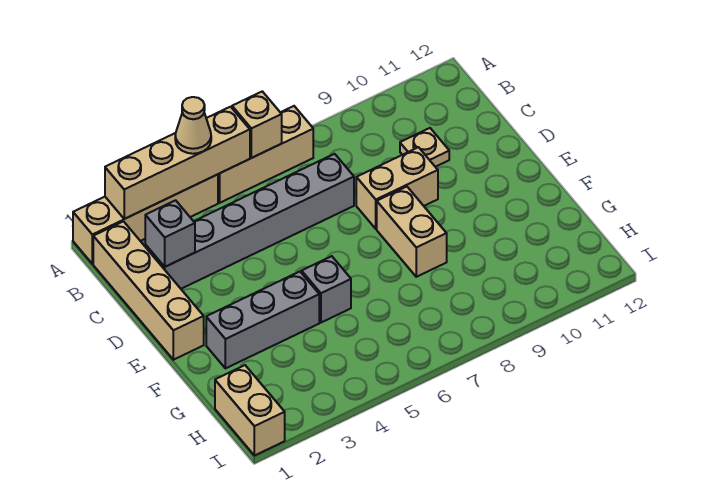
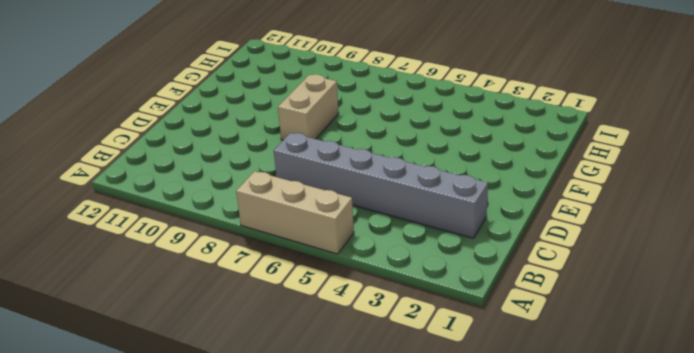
none -> tan brick A1:A4 level 1
none -> tan brick B1:E1 level 1
none -> tan plate C10 level 1

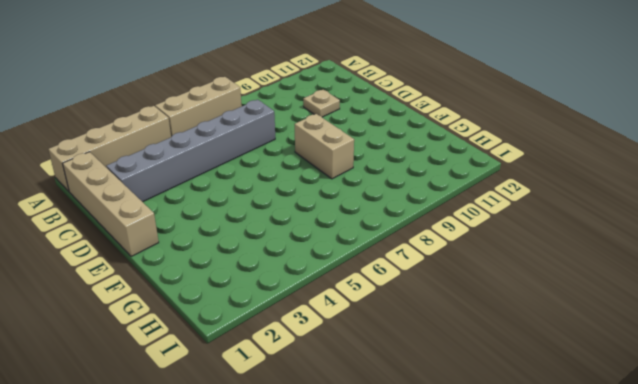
none -> tan brick D8:D9 level 1
none -> grey brick F2:F4 level 1
none -> grey brick F5 level 1

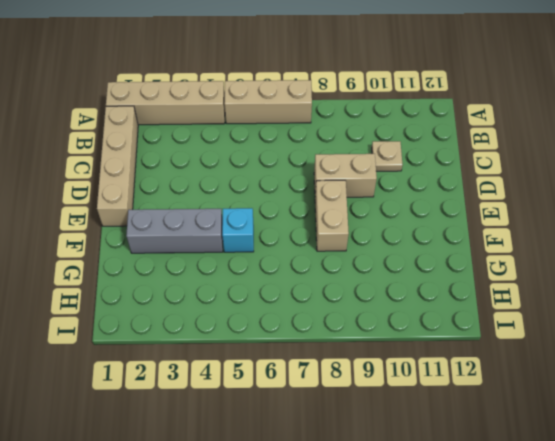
cyan brick F5 level 1 -> grey brick F5 level 1
none -> grey brick C2:C7 level 1
none -> tan brick H1:I1 level 1
none -> tan brick A2:A5 level 2

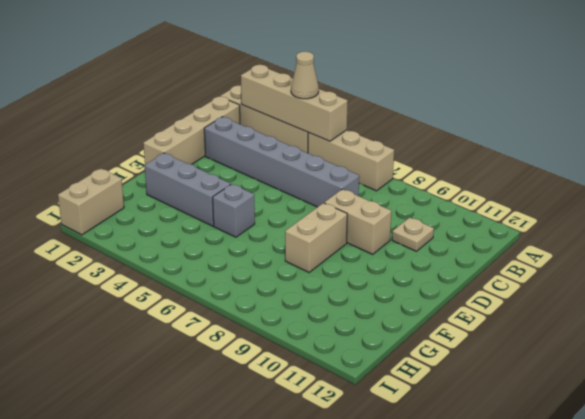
none -> tan brick A6 level 2
none -> grey brick C2 level 2

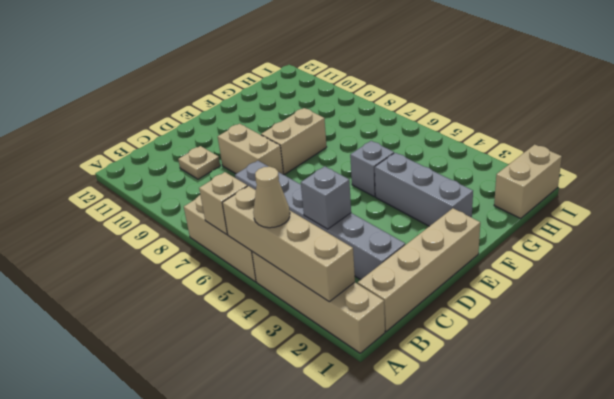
grey brick C4 level 2 -> grey brick C2 level 2

